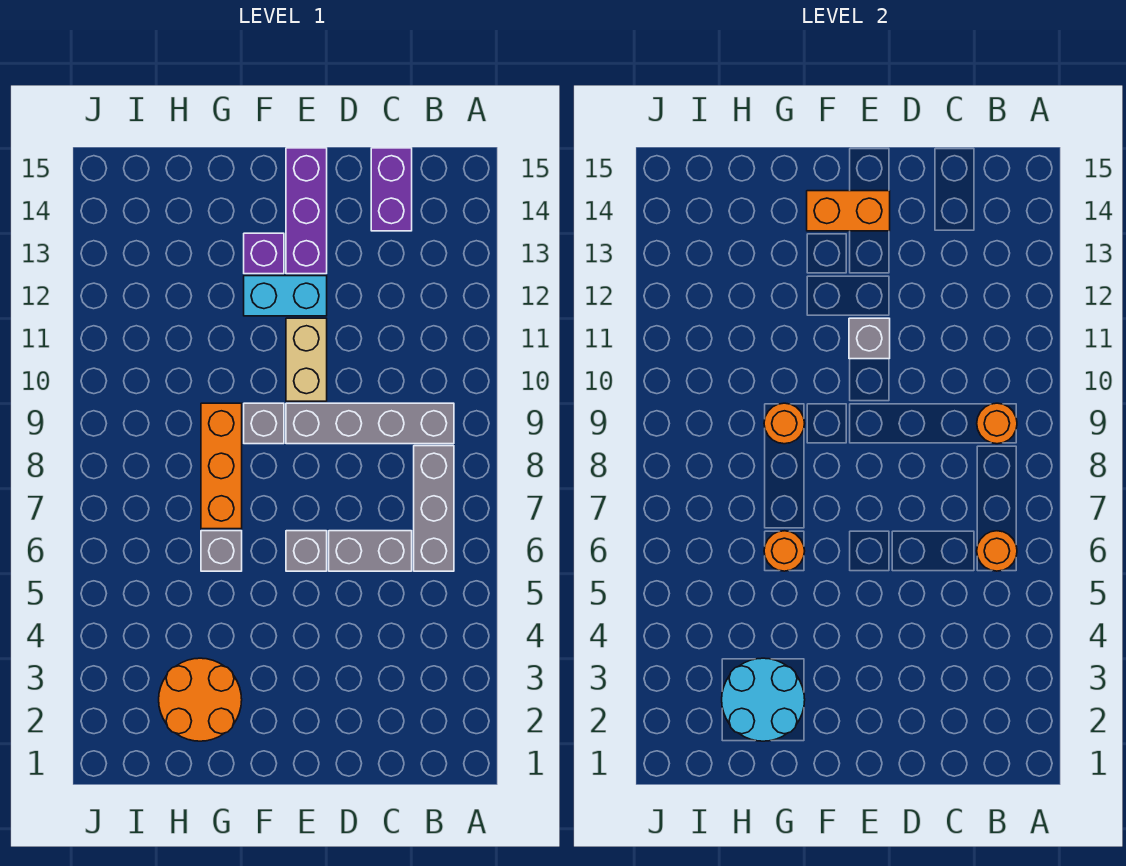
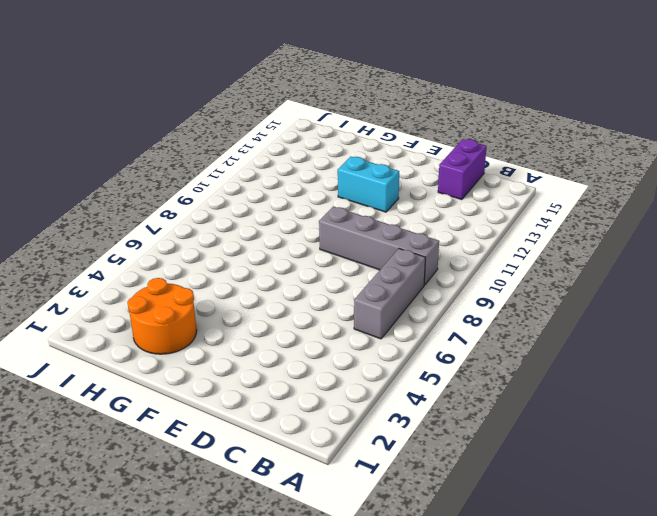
none -> grey brick C6:D6 level 1
none -> grey brick E6 level 1
none -> tan brick E10:E11 level 1

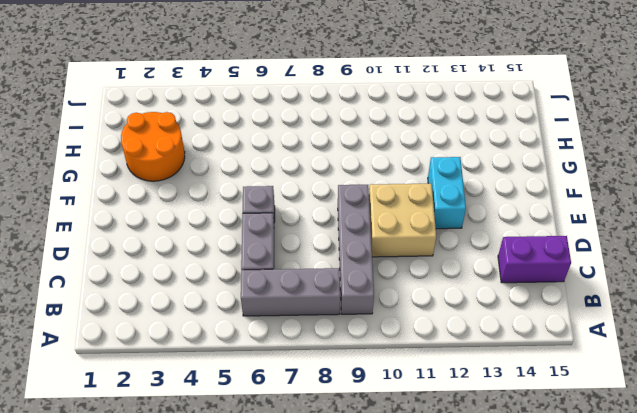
tan brick D10:E11 level 1 -> tan brick E10:E11 level 1
none -> purple brick E13:E15 level 1
none -> grey brick F9 level 1
none -> purple brick F13 level 1

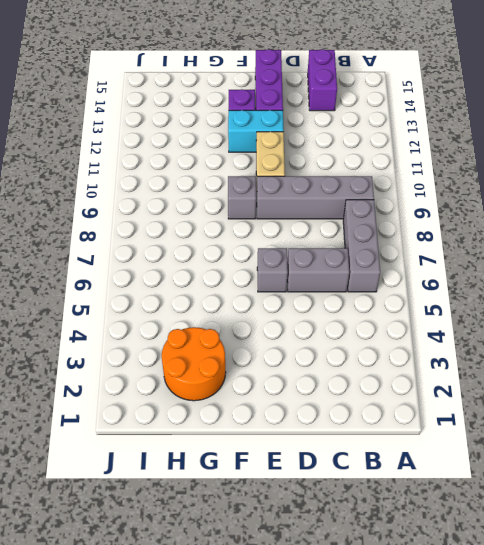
none -> grey brick G6 level 1
none -> orange brick G7:G9 level 1
none -> orange round brick B6 level 2

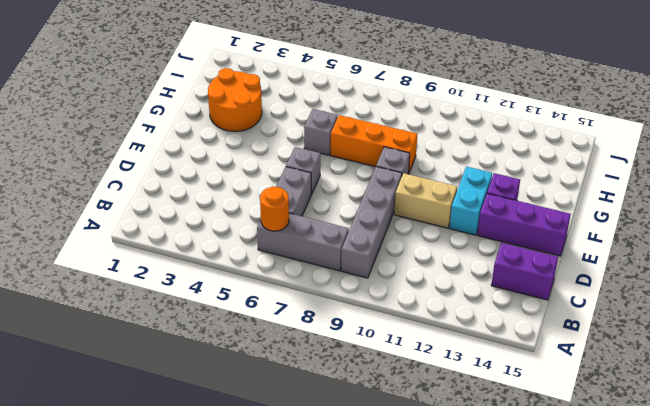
none -> orange round brick B9 level 2
none -> grey brick E11 level 2
none -> orange brick E14:F14 level 2

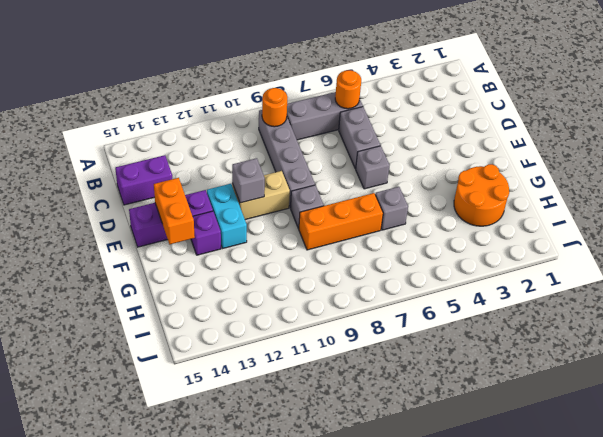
none -> cyan round brick G2:H3 level 2
none -> orange round brick G6 level 2
none -> orange round brick G9 level 2

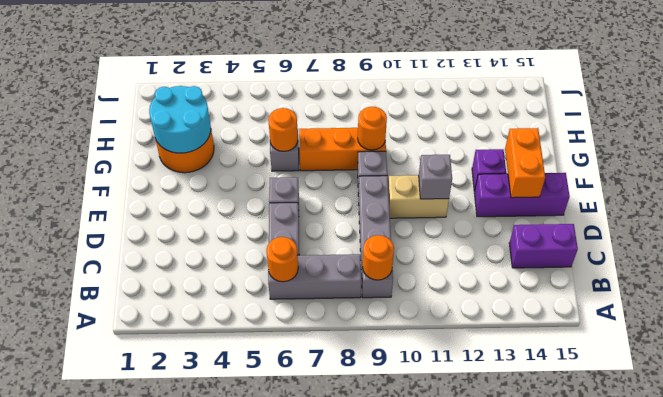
none -> cyan brick E12:F12 level 1

